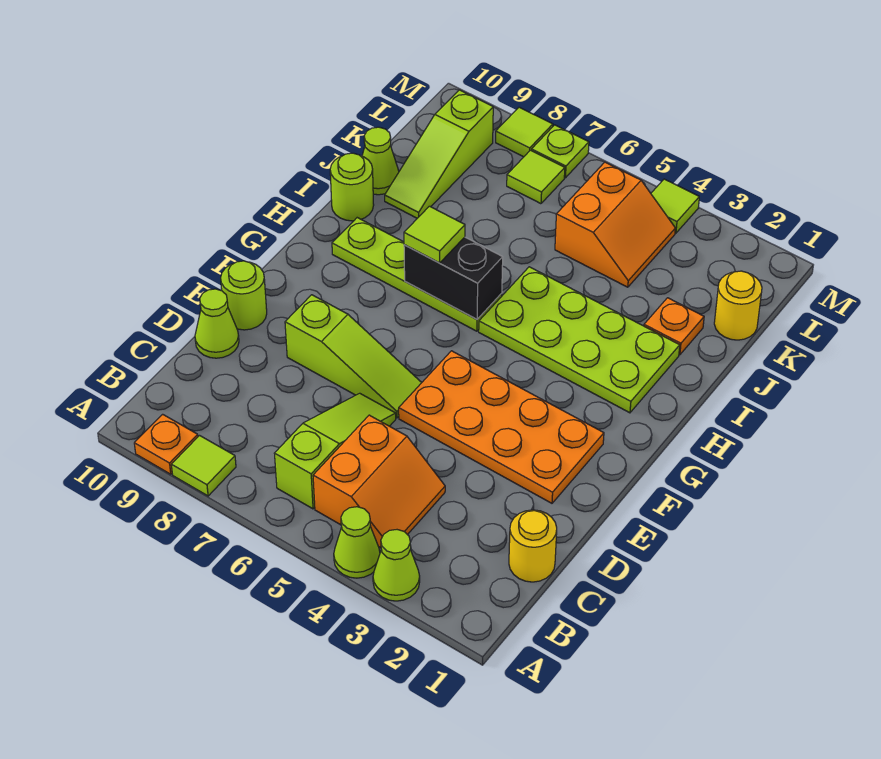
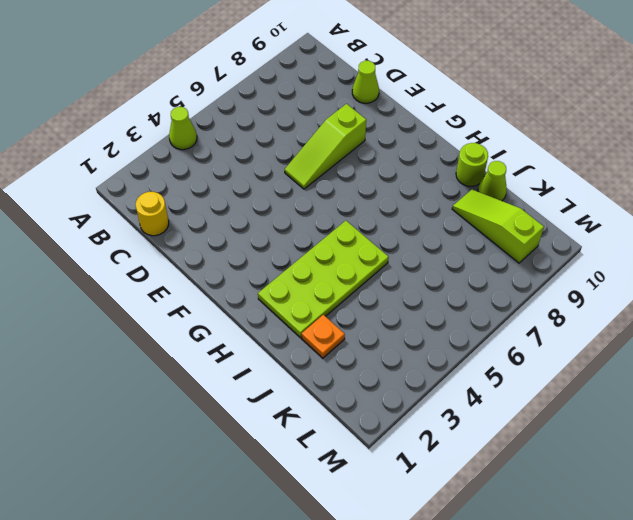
none -> lime cone A3 level 1
none -> lime tile A8 level 1
none -> orange plate A9 level 1

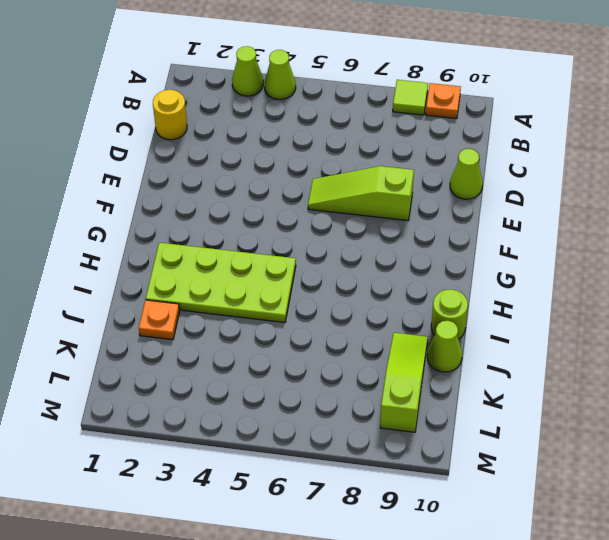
none -> orange slope B4:C5 level 1 top 5
none -> lime slope B6:D6 level 1 top B
none -> orange plate E2:F5 level 1

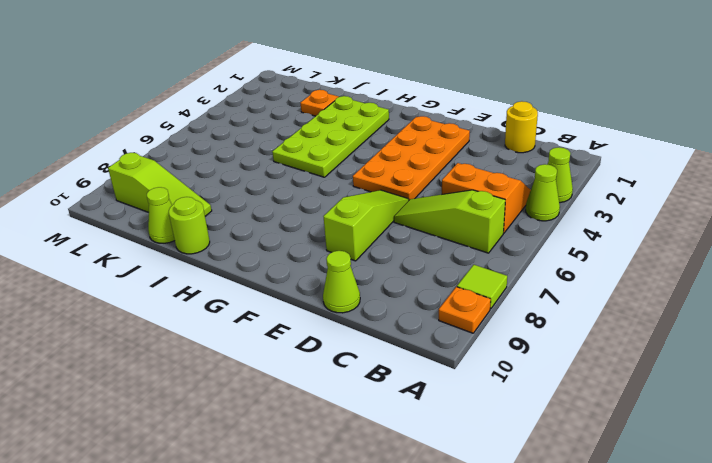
none -> lime round brick E10 level 1
none -> lime plate H6:H9 level 1
none -> yellow round brick K1 level 1

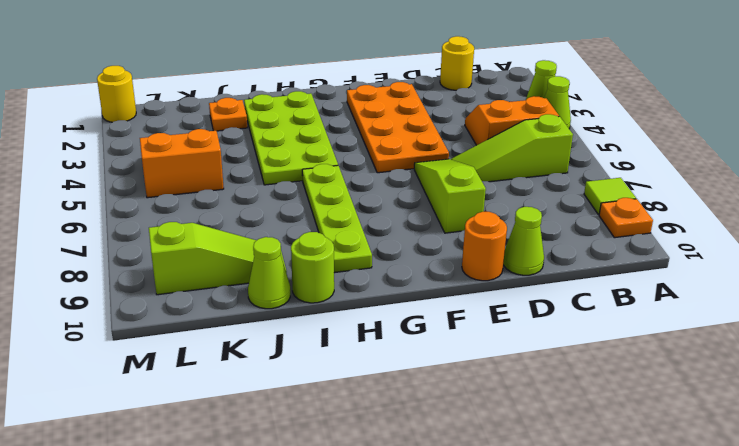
orange round brick E10 level 1 -> lime round brick E10 level 1
yellow round brick M1 level 1 -> yellow round brick K1 level 1
none -> lime tile L7 level 1
none -> lime tile M4 level 1
none -> lime plate M7 level 1

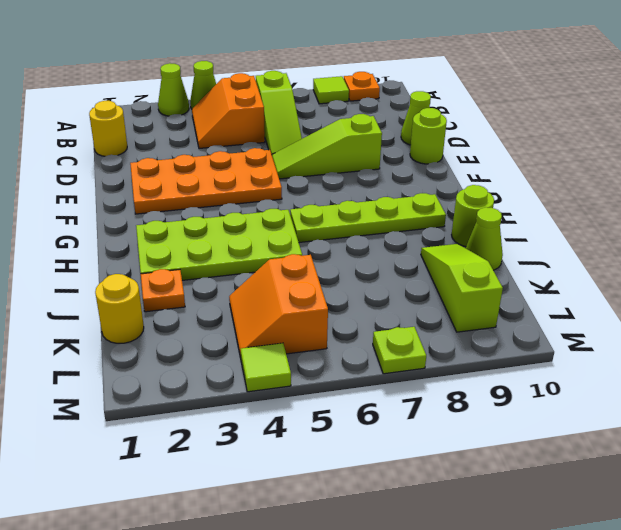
none -> lime tile L7 level 1
none -> lime tile M8 level 1
none -> black brick H6:H7 level 2

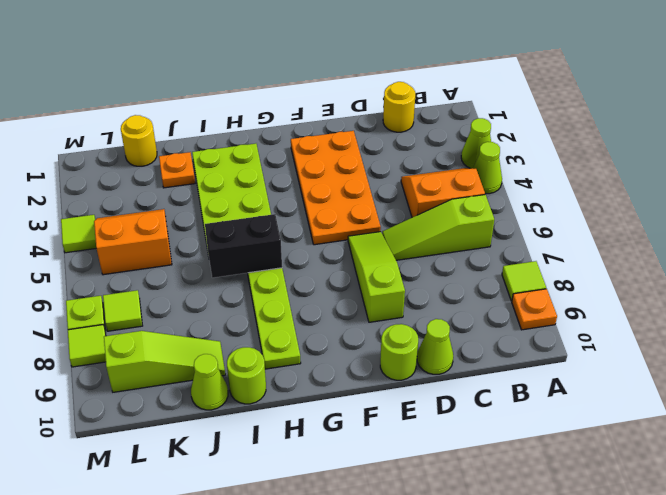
black brick H6:I6 level 2 -> black brick H6:H7 level 2
none -> lime tile H7 level 3

